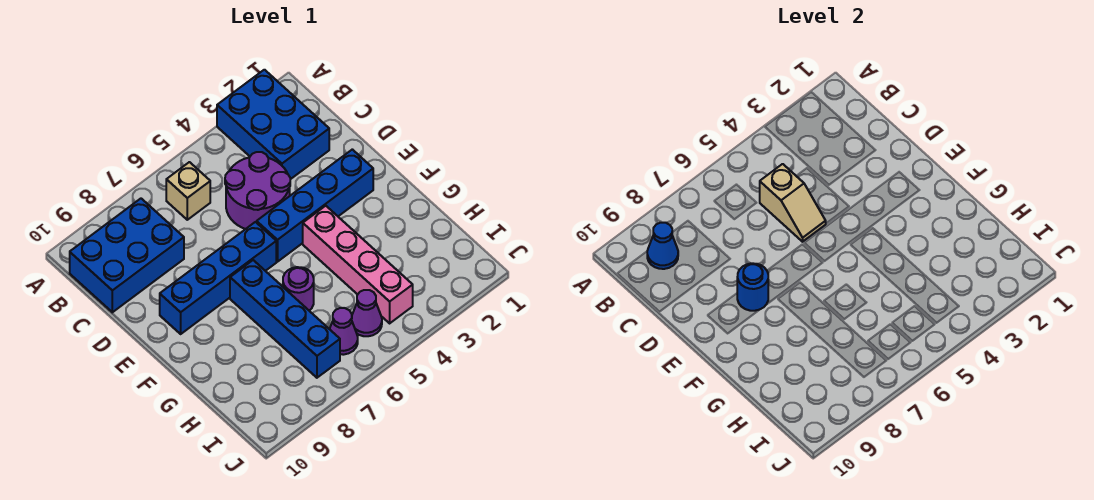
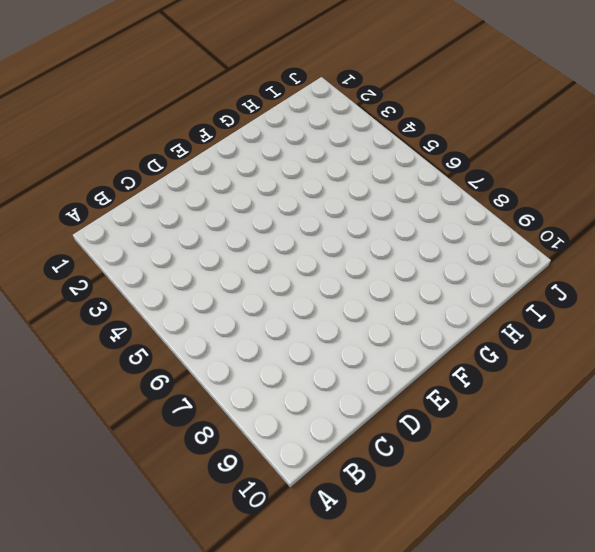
none -> blue brick A2:C3 level 1
none -> tan brick B6 level 1
none -> blue brick B8:C10 level 1

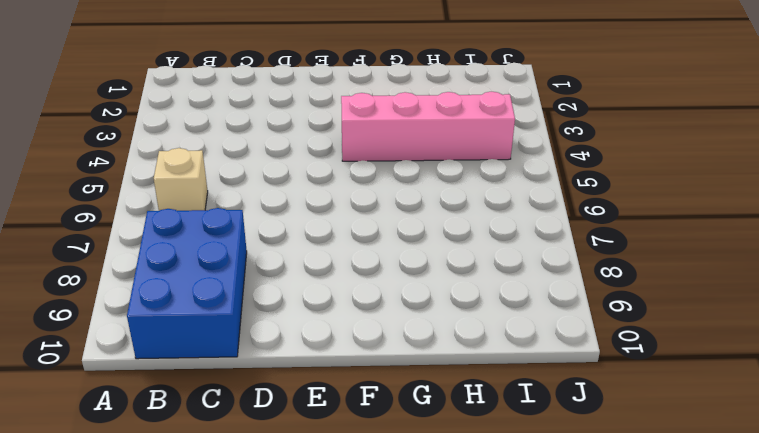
none -> blue brick A2:C3 level 1
none -> purple round brick C4:D5 level 1
none -> blue brick E2:E5 level 1

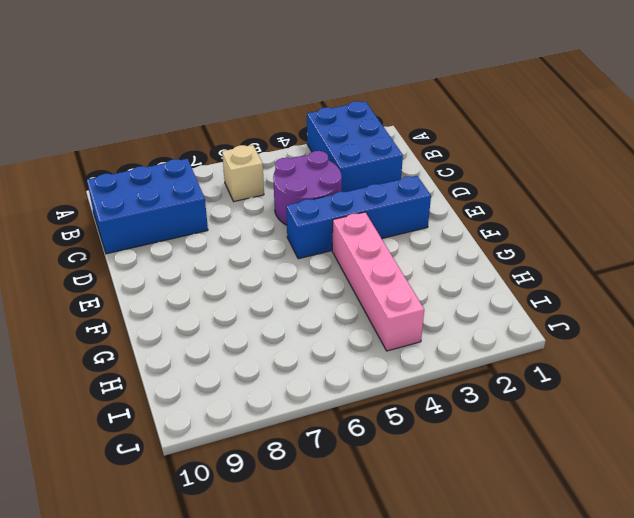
none -> blue brick E6:E9 level 1
none -> blue brick F7:I7 level 1
none -> purple round brick G6 level 1

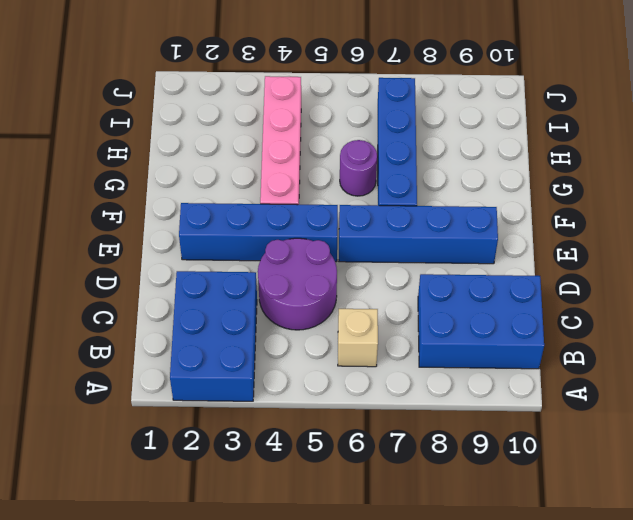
none -> purple cone I5 level 1
none -> purple cone I6 level 1
none -> blue cone B9 level 2

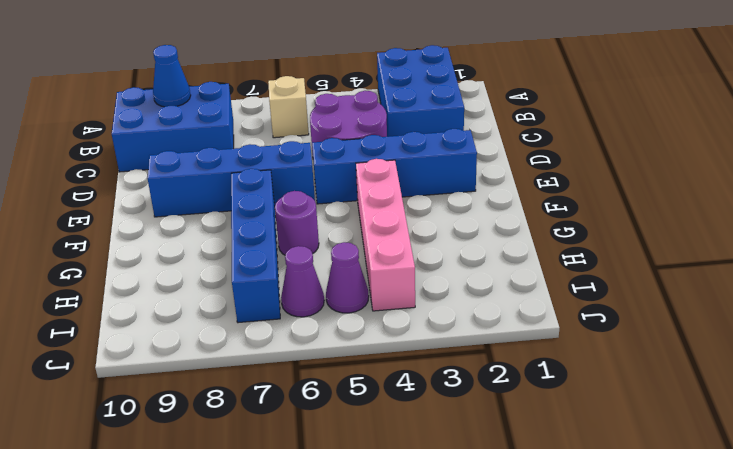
none -> tan slope C5:D5 level 2 top C
none -> blue round brick E8 level 2

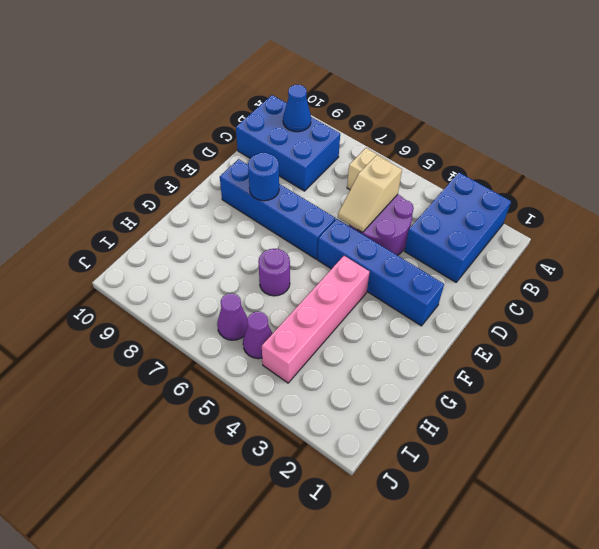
none -> blue brick F7:I7 level 1

